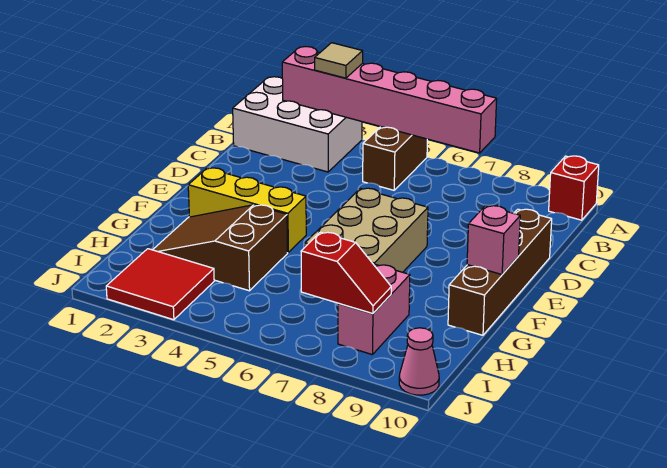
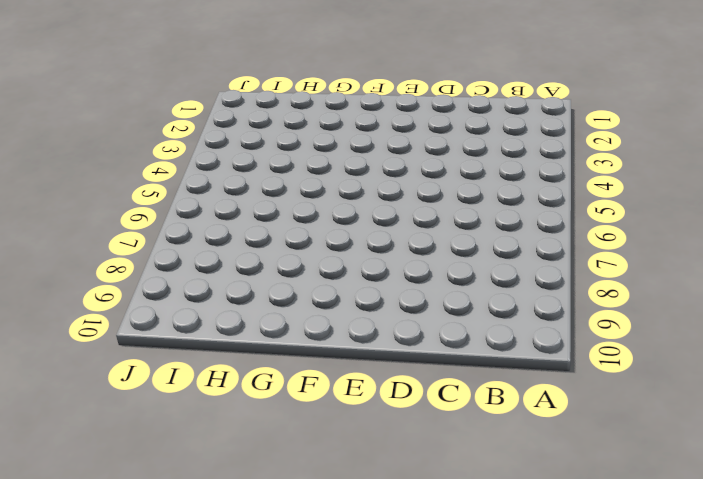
none -> white brick A1:B3 level 1
none -> brown brick A5:B5 level 1
none -> red brick A10 level 1

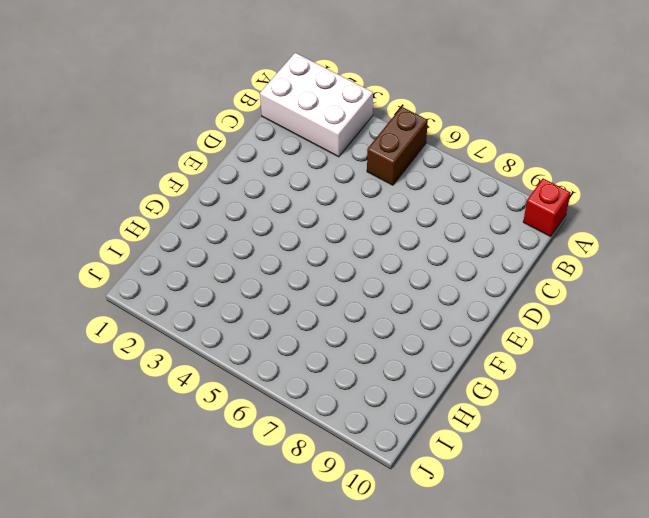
none -> brown brick D10:G10 level 1
none -> tan brick E6:G7 level 1
none -> yellow brick F2:F4 level 1

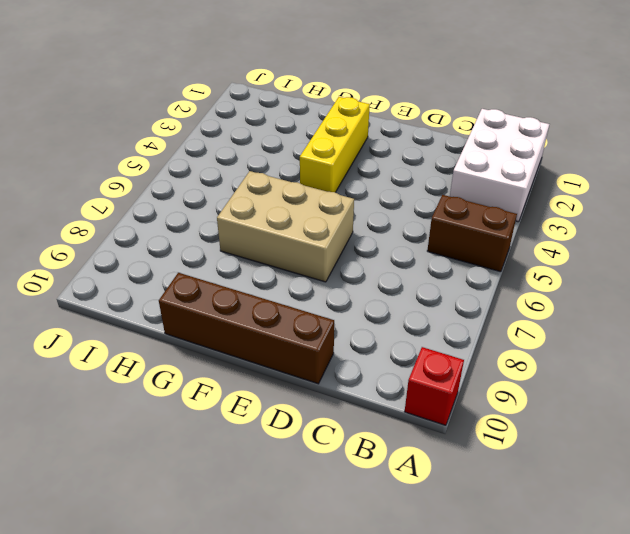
none -> brown slope G2:H4 level 1 top 4
none -> pink brick H8:I8 level 1
none -> red tile I2:J3 level 1

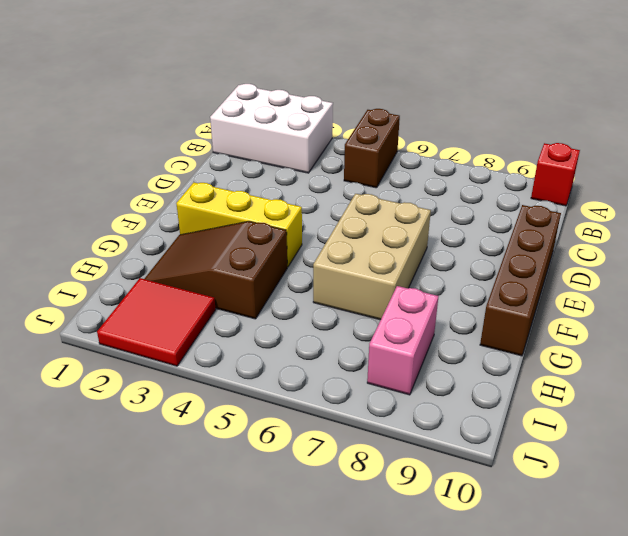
none -> pink cone J10 level 1
none -> pink brick A2:A7 level 2
none -> pink brick F10 level 2

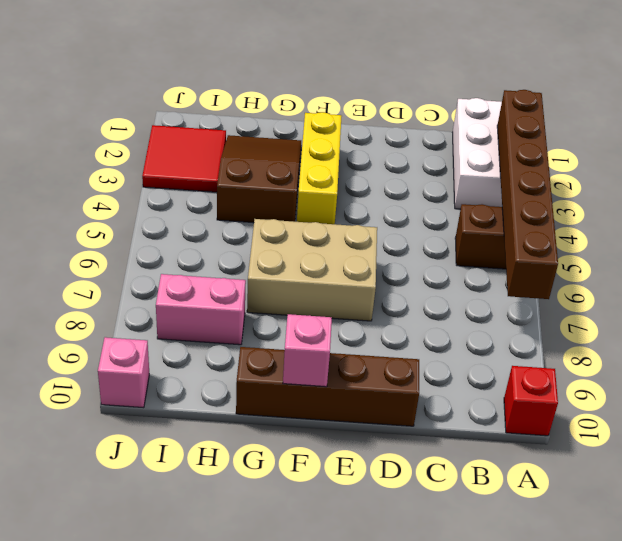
brown brick A2:A7 level 2 -> pink brick A2:A7 level 2
pink brick J10 level 1 -> pink cone J10 level 1
none -> red slope I7:I8 level 2 top 7
none -> tan tile A3 level 3

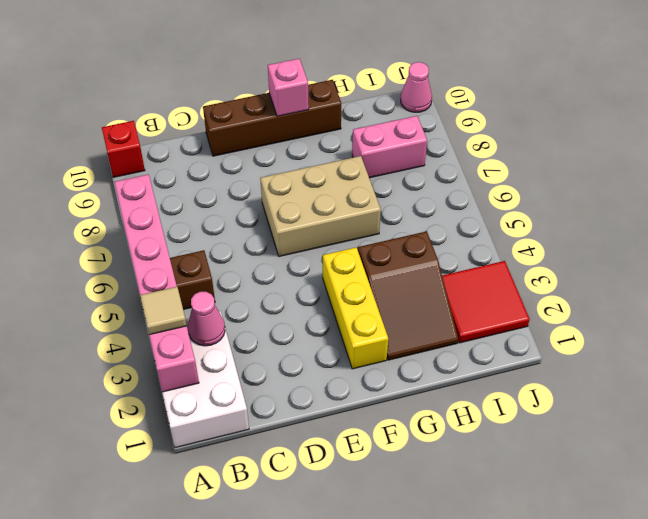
pink cone B3 level 2 -> none
none -> red slope I7:I8 level 2 top 7

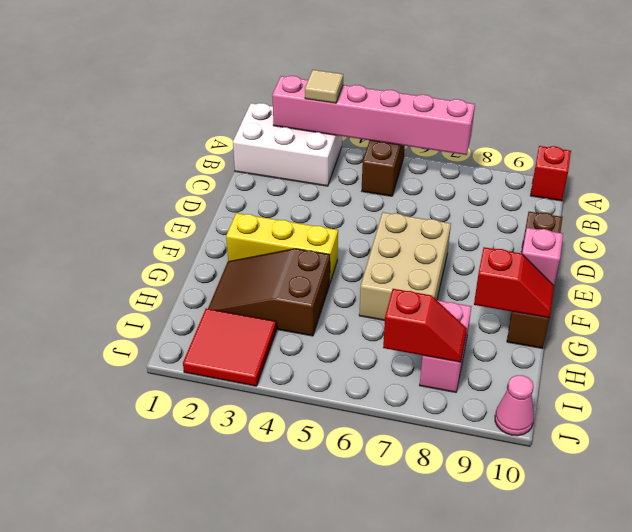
red slope G9:G10 level 2 top 9 -> none

